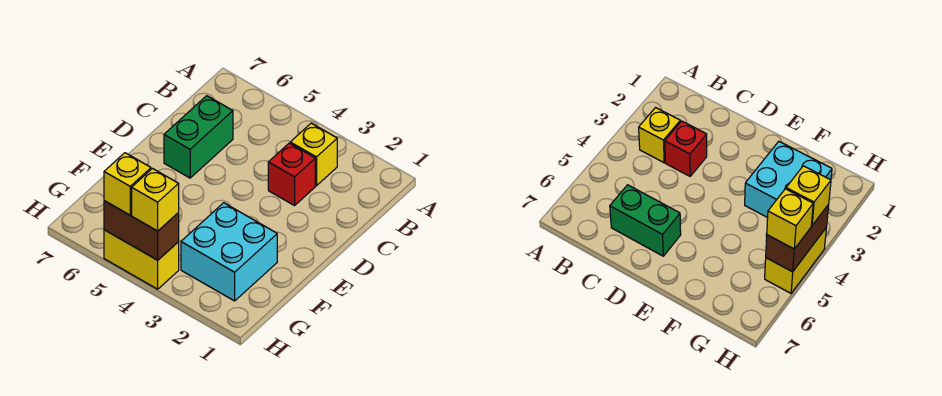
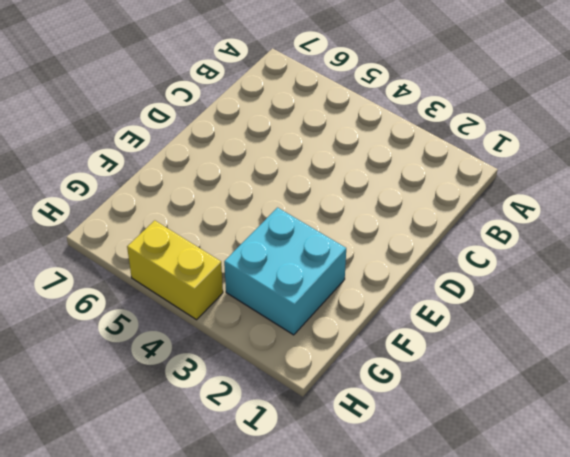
none -> yellow brick B3 level 1
none -> red brick C3 level 1

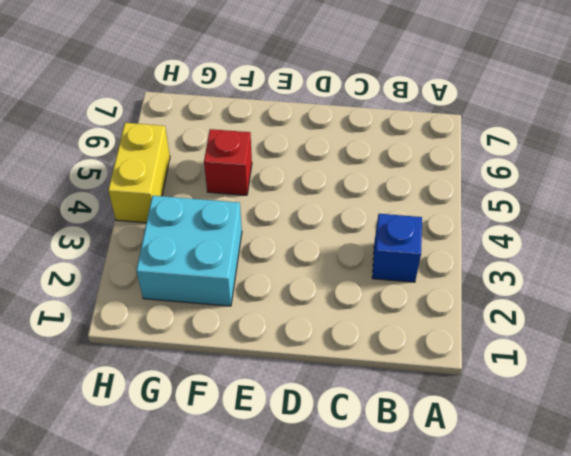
blue brick B3 level 1 -> yellow brick B3 level 1
red brick F5 level 1 -> red brick C3 level 1
none -> green brick C6:D6 level 1
none -> brown brick H4:H5 level 2

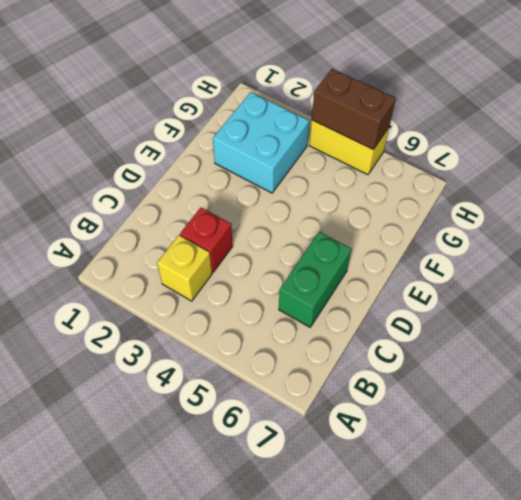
none -> yellow brick H4 level 3
none -> yellow brick H5 level 3

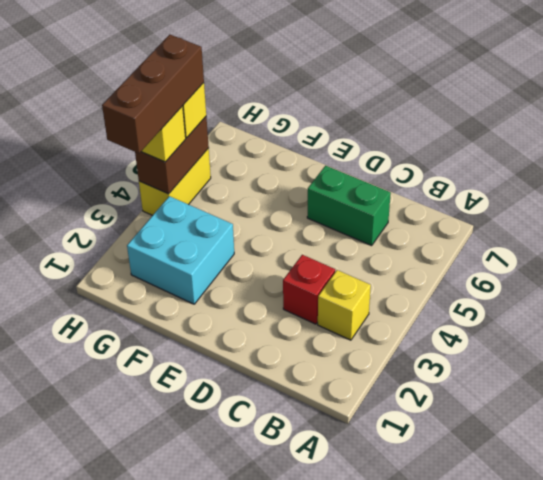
brown brick H3:H5 level 4 -> none

